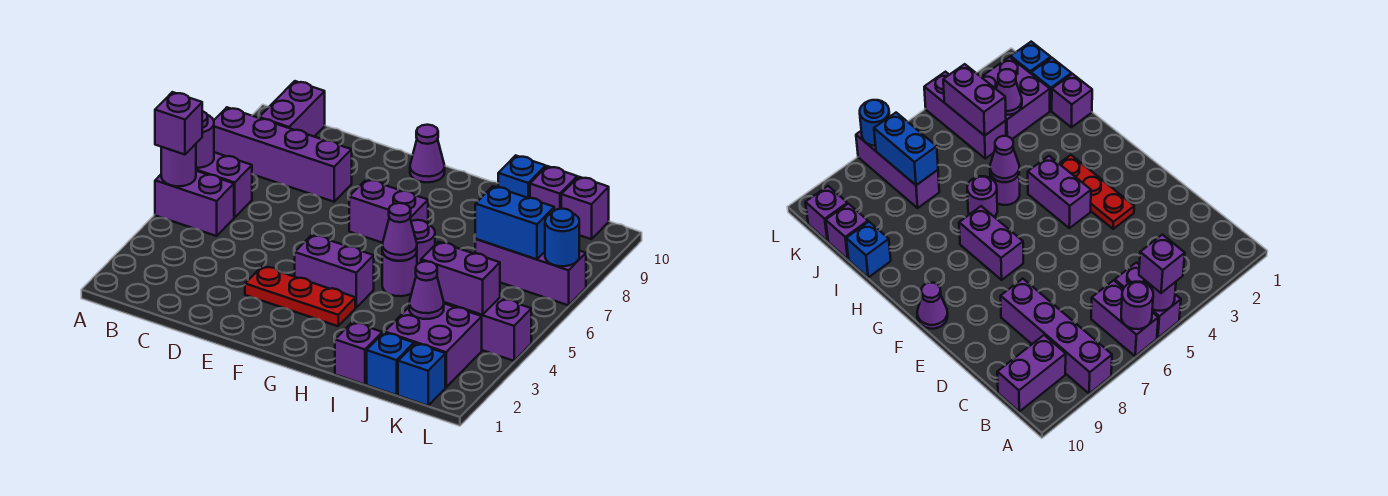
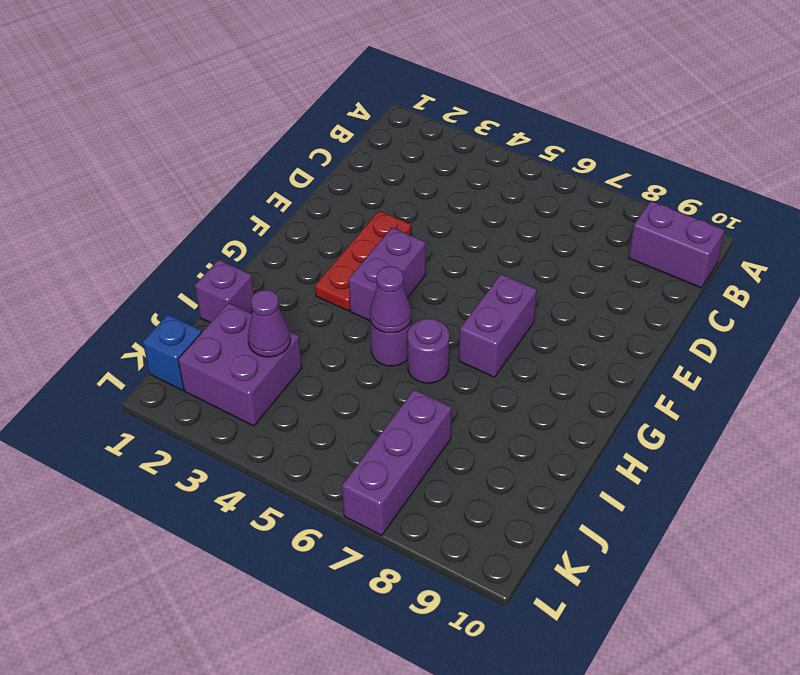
none -> purple brick A5:B5 level 1
none -> purple brick A6:B6 level 1
none -> purple brick A8:D8 level 1

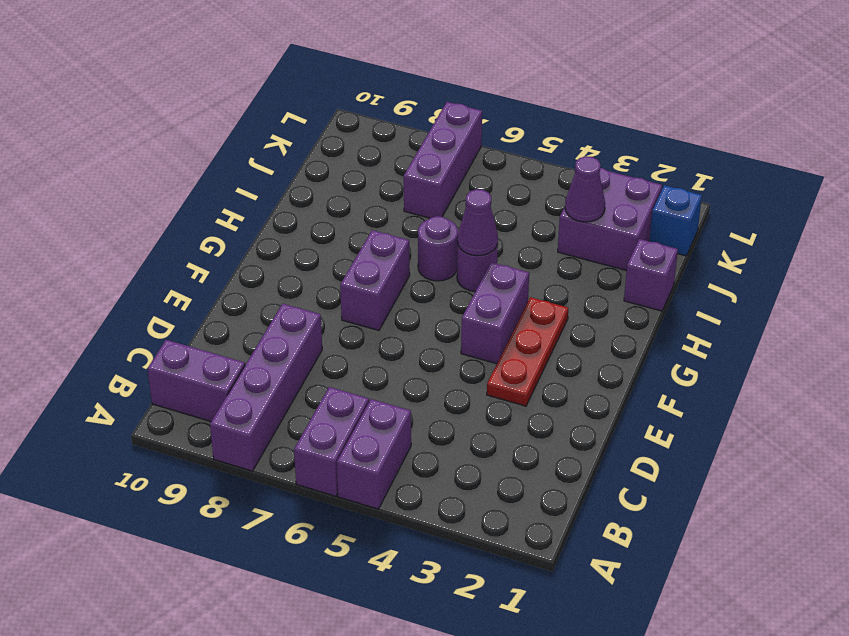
none -> purple cone F10 level 1
none -> blue brick I10 level 1
none -> blue brick J1 level 1

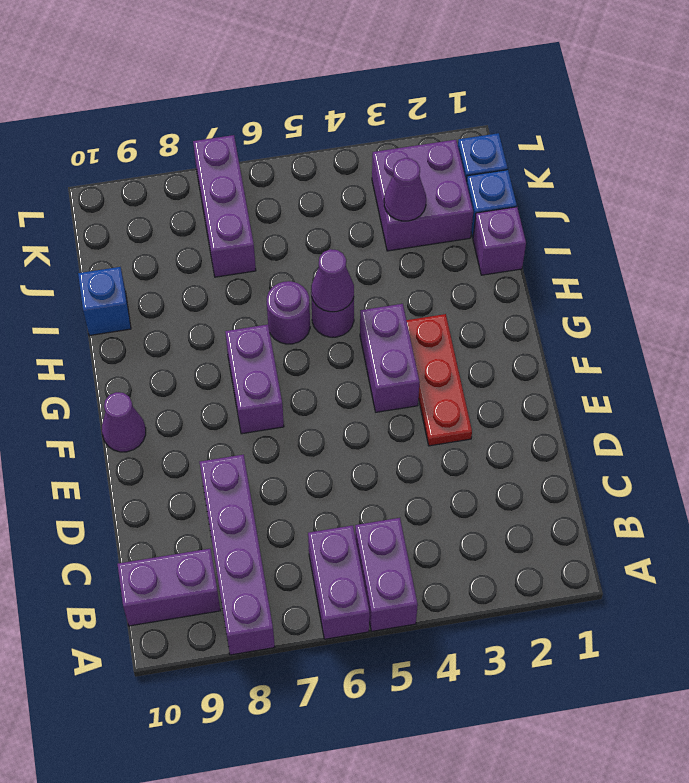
none -> purple brick J4:L4 level 1
none -> purple brick J10 level 1
none -> purple brick K10 level 1

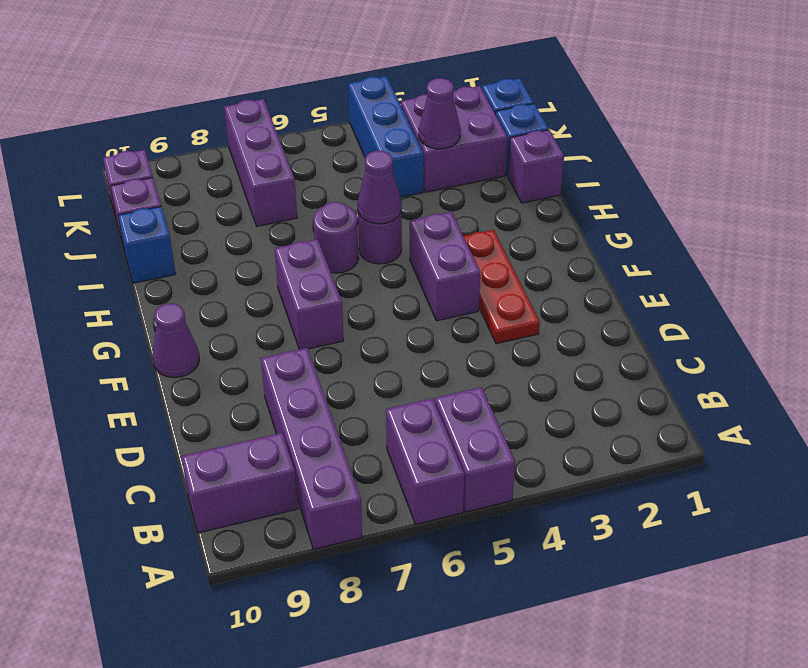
blue brick J4:L4 level 1 -> purple brick J4:L4 level 1
none -> purple round brick A5 level 2
none -> purple round brick A6 level 2
none -> purple brick J4:K4 level 2

